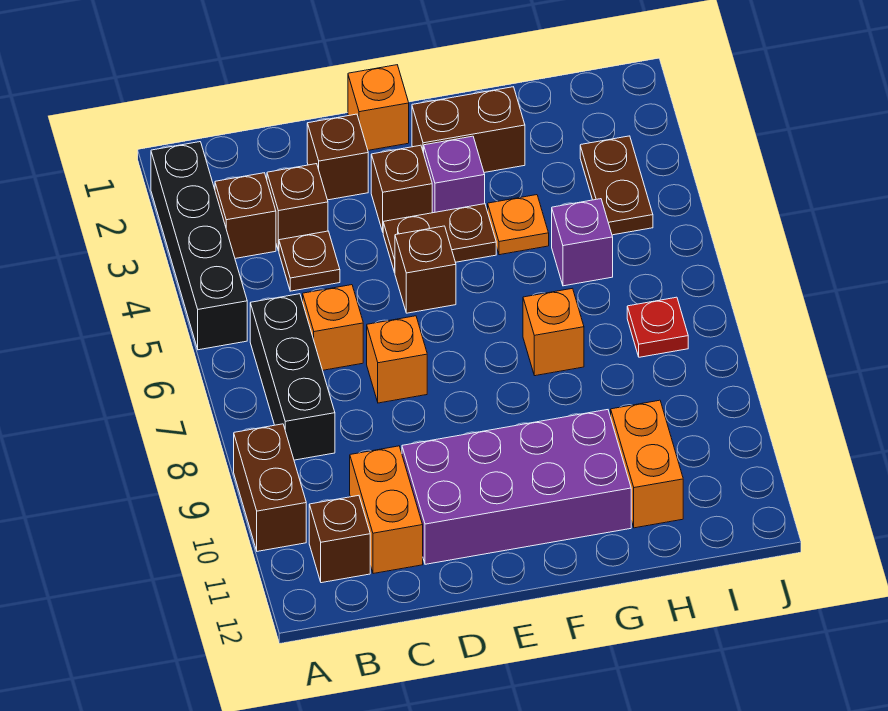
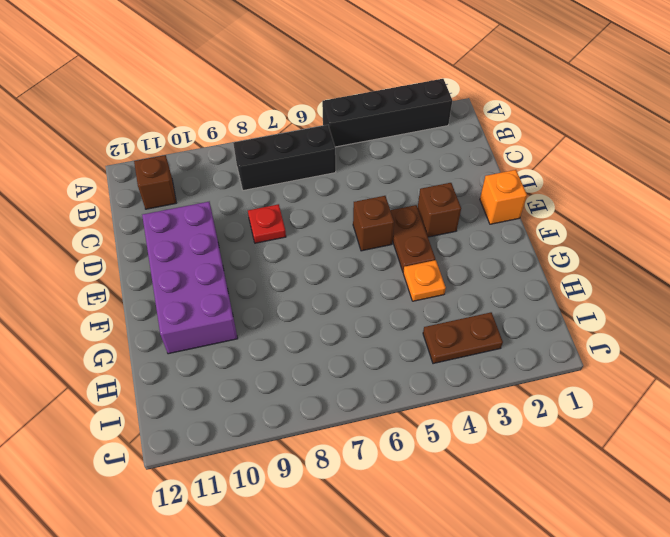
red plate D8 level 1 -> red plate I7 level 1
none -> brown brick A9:A10 level 1
none -> brown brick B3 level 1
none -> brown brick C3 level 1

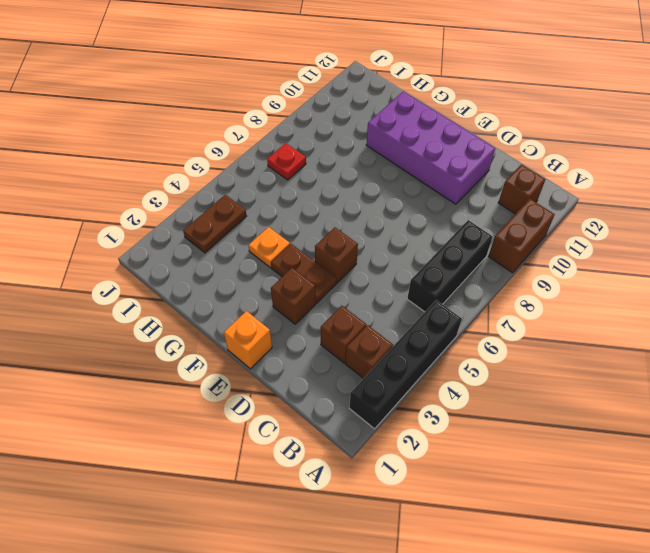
none -> brown plate C4 level 1
none -> orange brick C6 level 1
none -> orange brick C10:C11 level 1

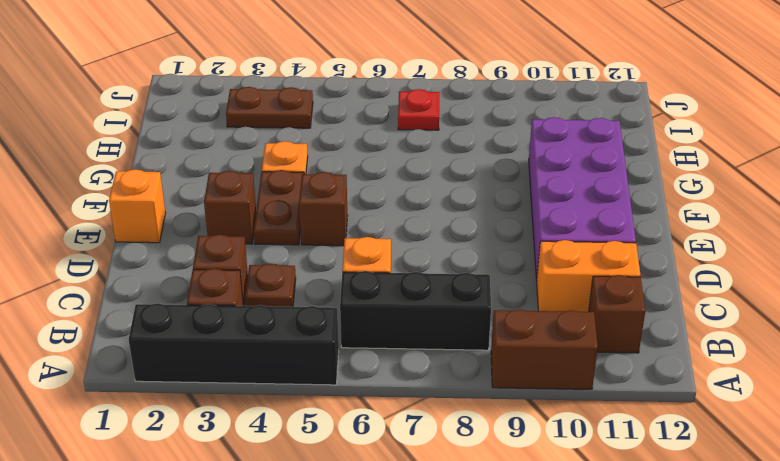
none -> brown brick D2 level 1
none -> orange brick D7 level 1
none -> brown brick F2:G2 level 1

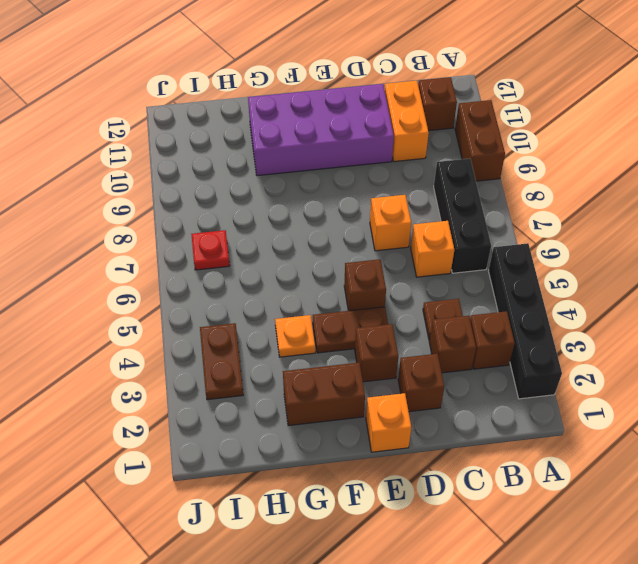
none -> purple brick F3 level 1
none -> orange brick G7 level 1
none -> purple brick H5 level 1

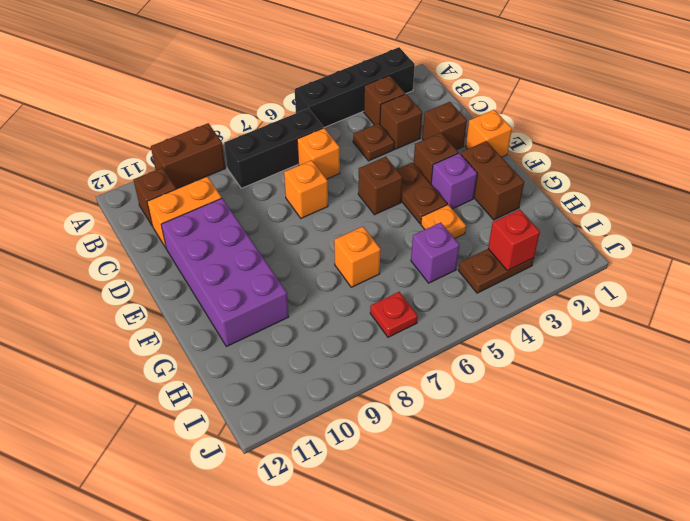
red brick I3 level 2 -> none
none -> orange brick H10:H11 level 1

